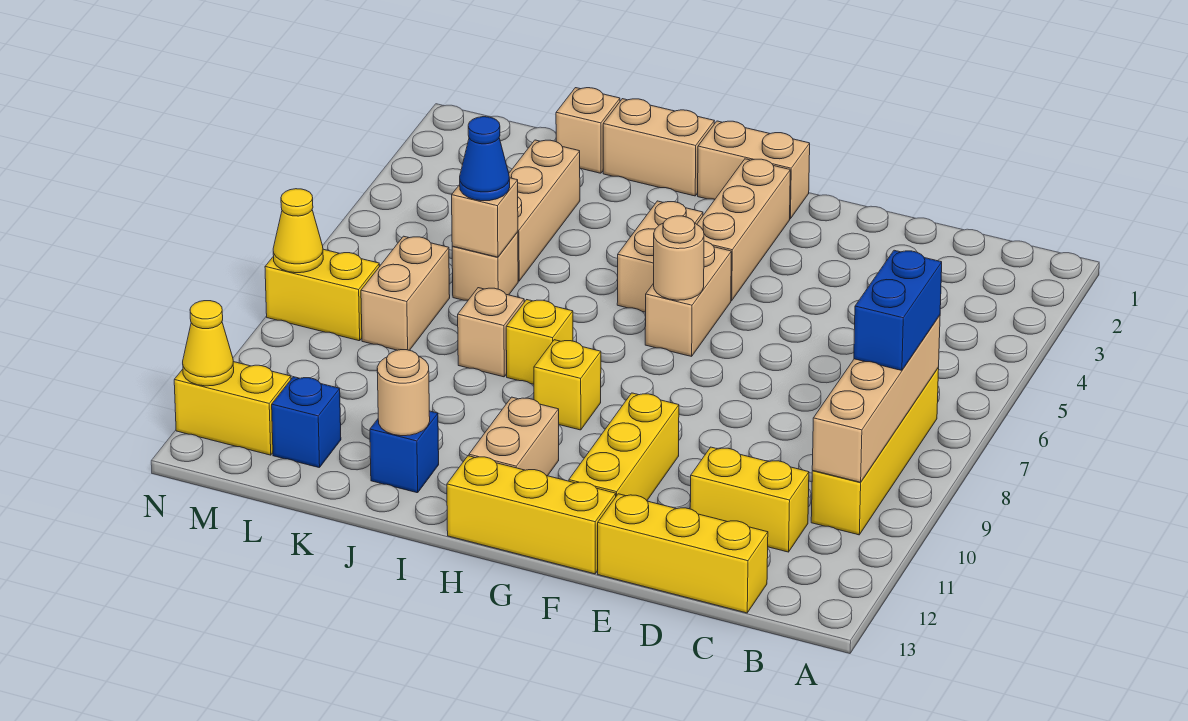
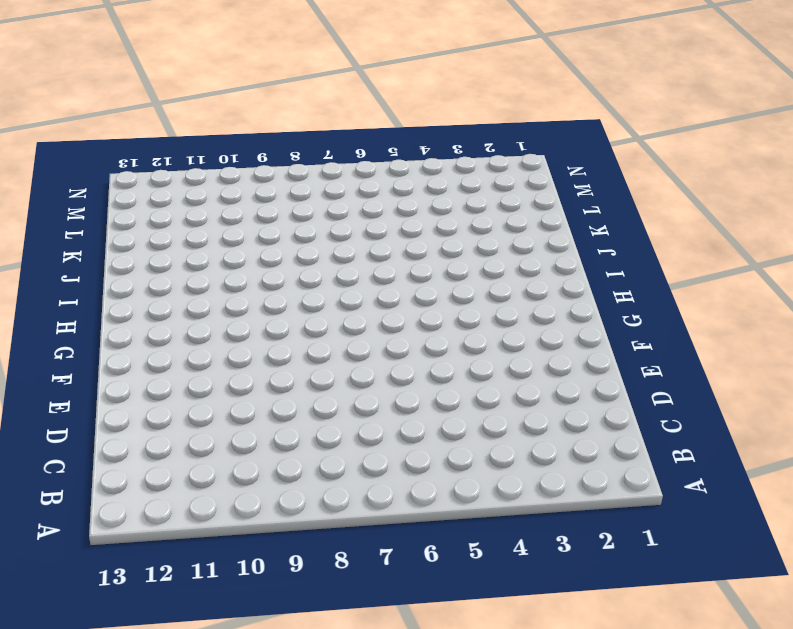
none -> yellow brick B7:B10 level 1
none -> yellow brick C11:D11 level 1
none -> yellow brick C13:E13 level 1
none -> yellow brick F10:F12 level 1

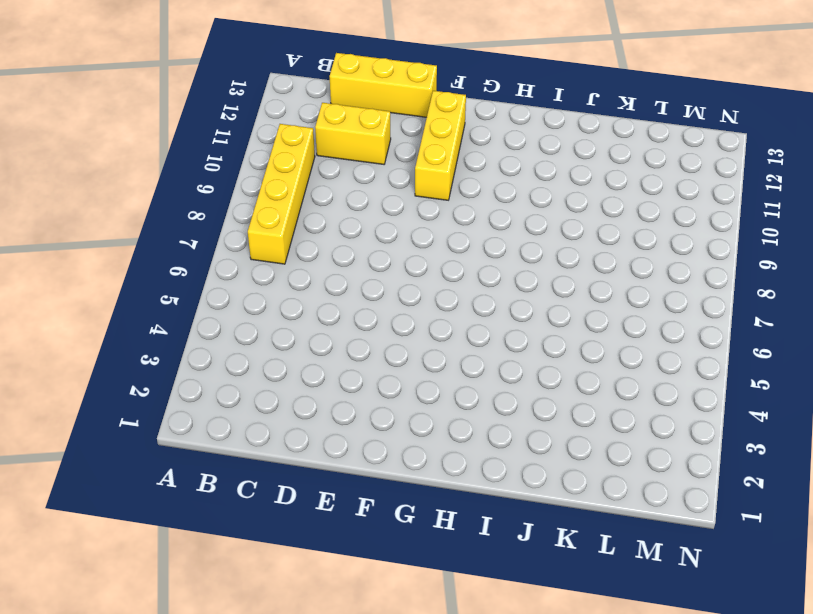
none -> yellow brick F13:H13 level 1
none -> tan brick G1:H1 level 1
none -> tan brick G2:G4 level 1
none -> tan brick G5:G6 level 1

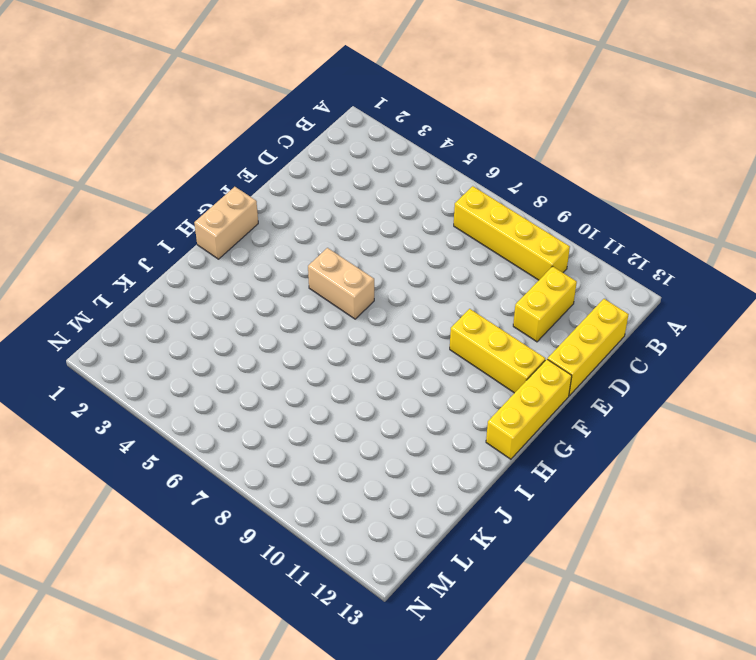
none -> tan brick G2:G4 level 1
none -> tan brick H4:H5 level 1
none -> yellow brick H9 level 1
none -> tan brick H11:H12 level 1

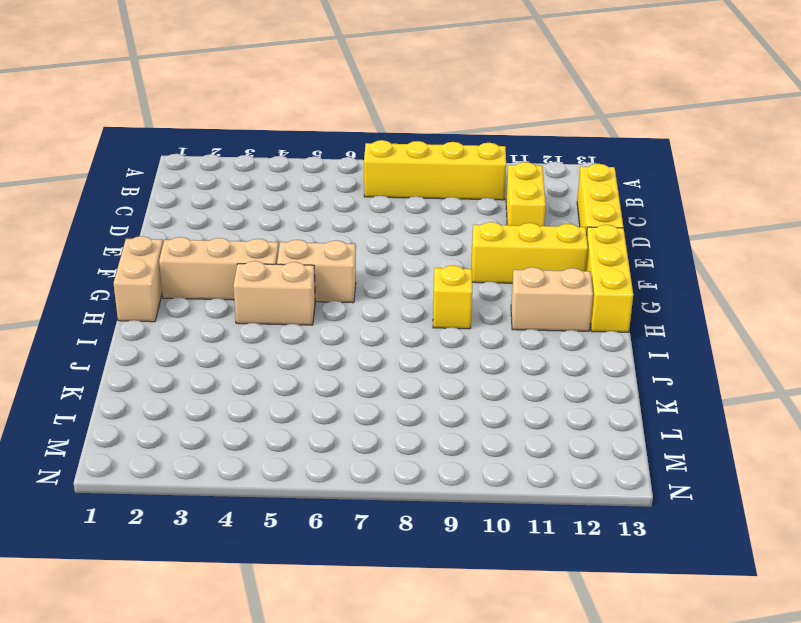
none -> tan brick I1:J1 level 1
none -> yellow brick I8 level 1
none -> tan brick J8 level 1
none -> blue brick J12 level 1

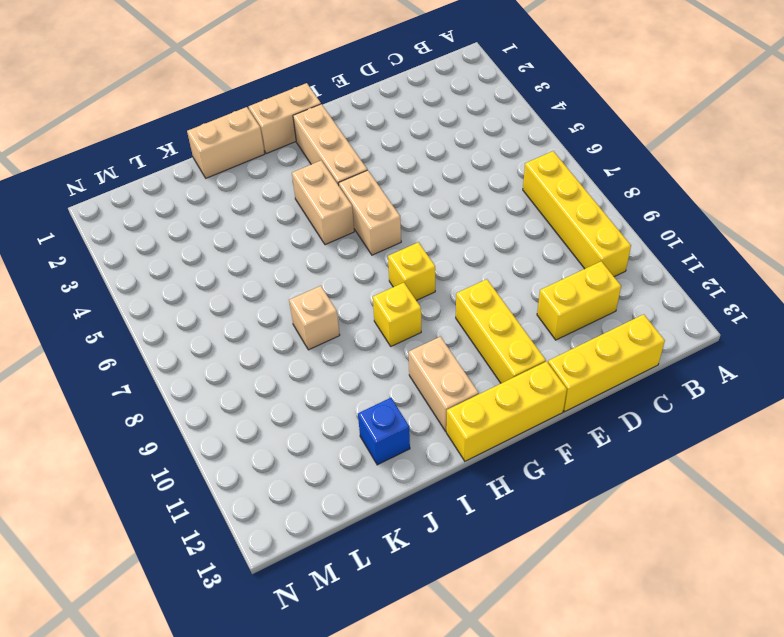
yellow brick G8 level 1 -> yellow brick I8 level 1
none -> tan brick K1 level 1
none -> tan brick K3:K5 level 1
none -> tan brick K6 level 1
none -> tan brick L7:L8 level 1

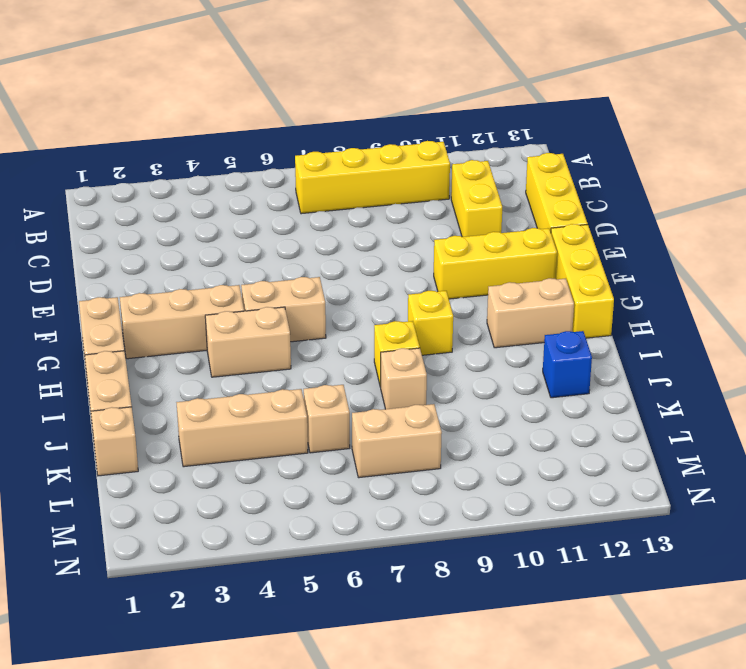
none -> blue brick L12 level 1
none -> yellow brick M8:N8 level 1
none -> yellow brick M12:N12 level 1
none -> tan brick B7:B10 level 2

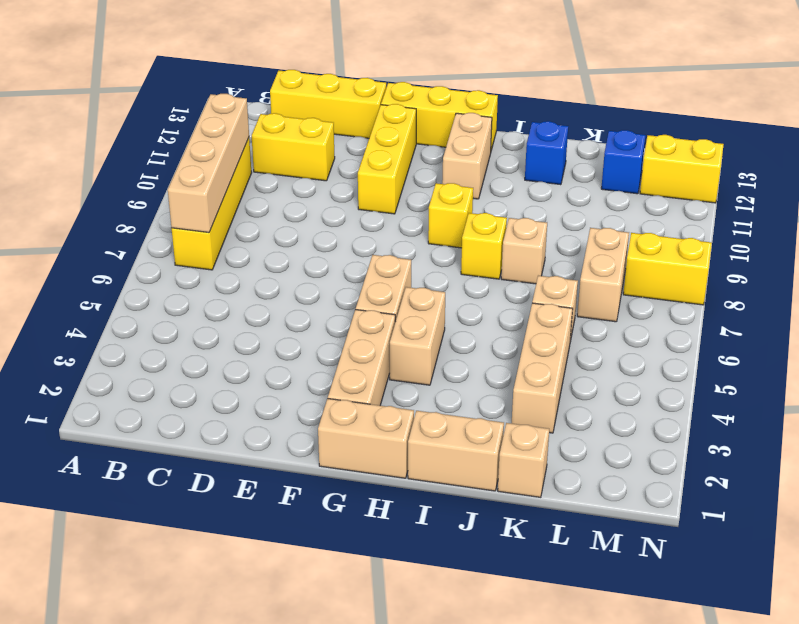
none -> tan round brick G6 level 2
none -> tan round brick J12 level 2
none -> tan brick K6 level 2
none -> yellow cone N8 level 2

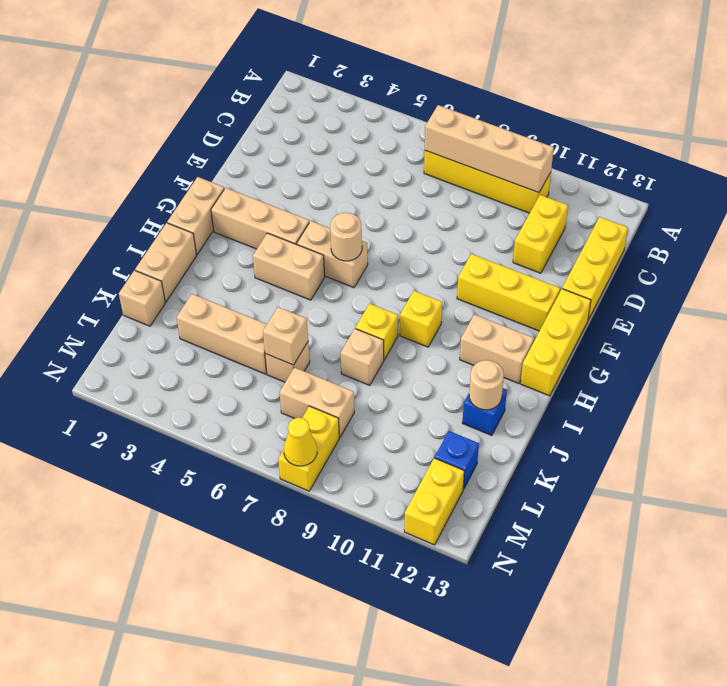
none -> yellow cone N12 level 2
none -> blue brick B7:B8 level 3
none -> blue cone K6 level 3

